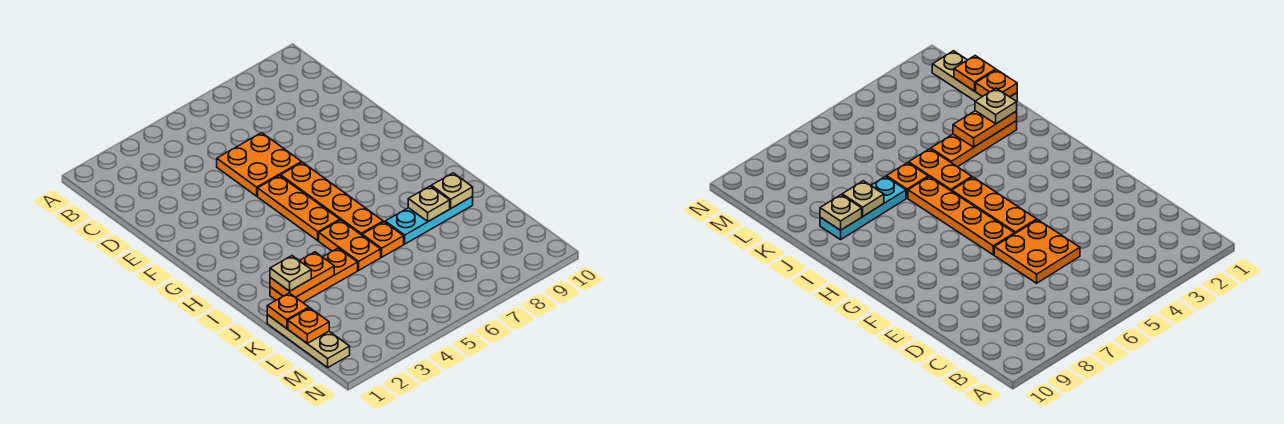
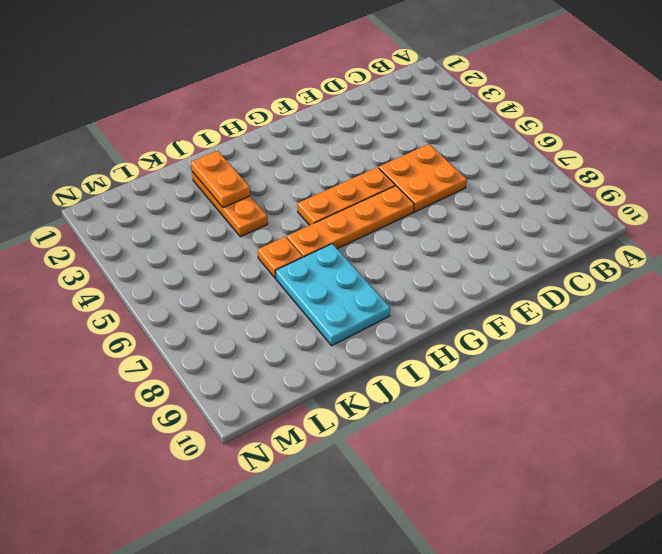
cyan plate I7:J9 level 1 -> cyan plate J7:J9 level 1
none -> orange plate I5:J5 level 1
none -> tan plate K1:M1 level 1
none -> tan plate J8 level 2

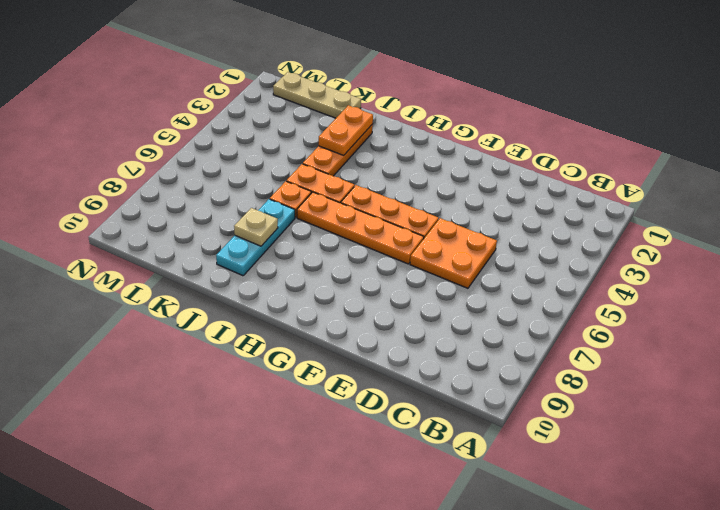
none -> tan plate J9 level 2
none -> orange plate K1 level 2
none -> orange plate L1 level 2

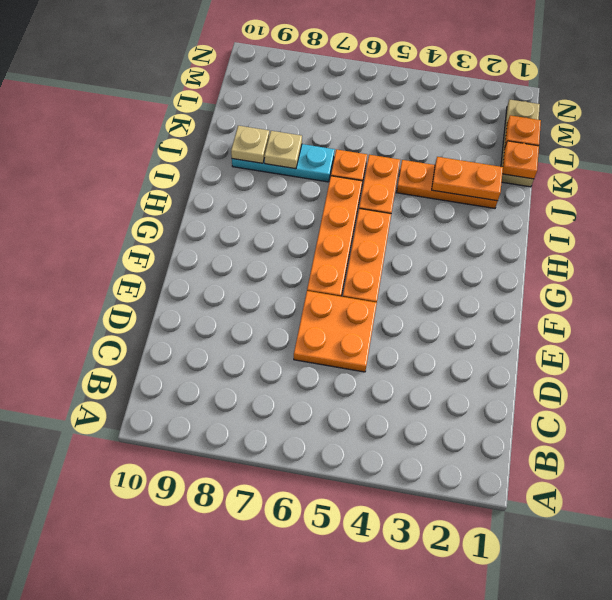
none -> tan plate J2 level 3

